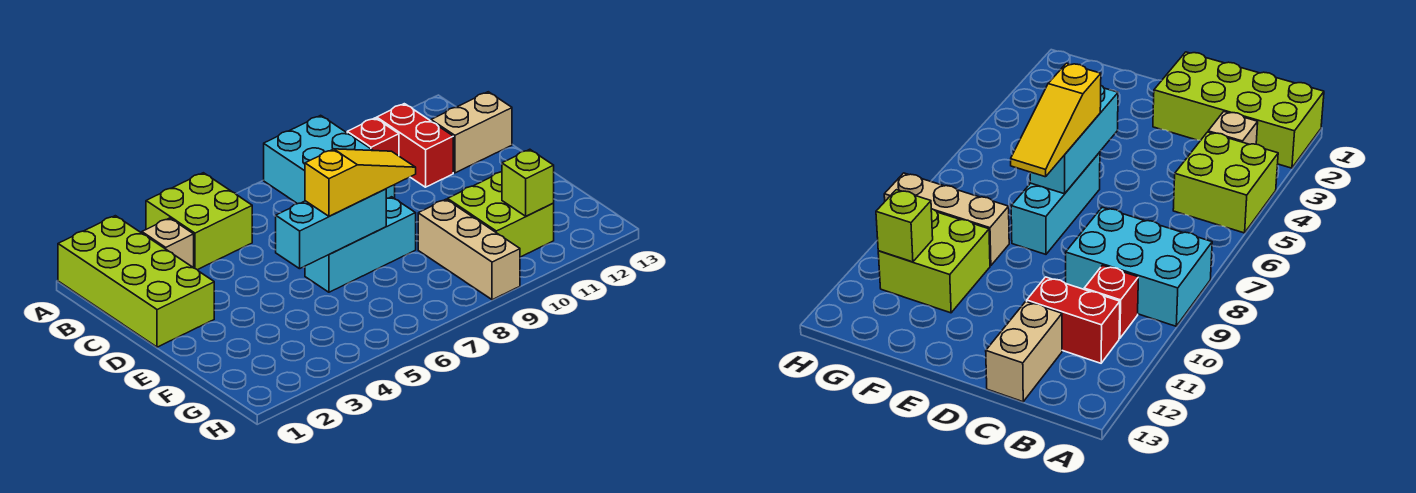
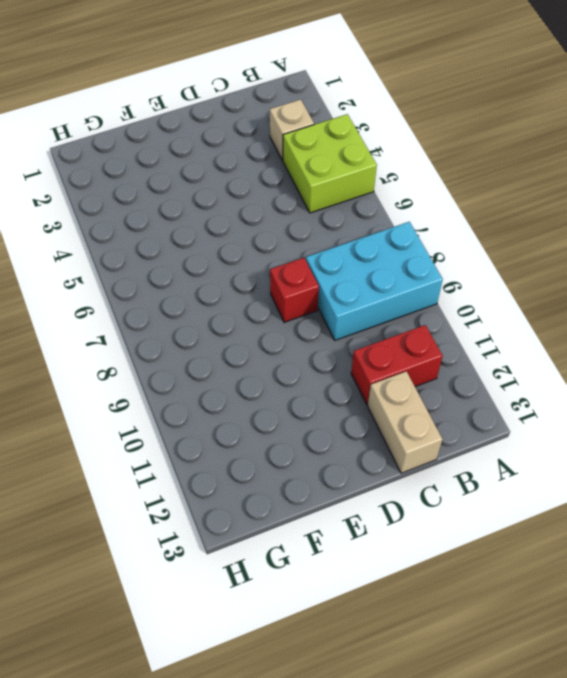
red brick D8 level 1 -> red brick B10 level 1
none -> lime brick A1:D2 level 1
none -> cyan brick E6:E8 level 1
none -> tan brick F9:H9 level 1

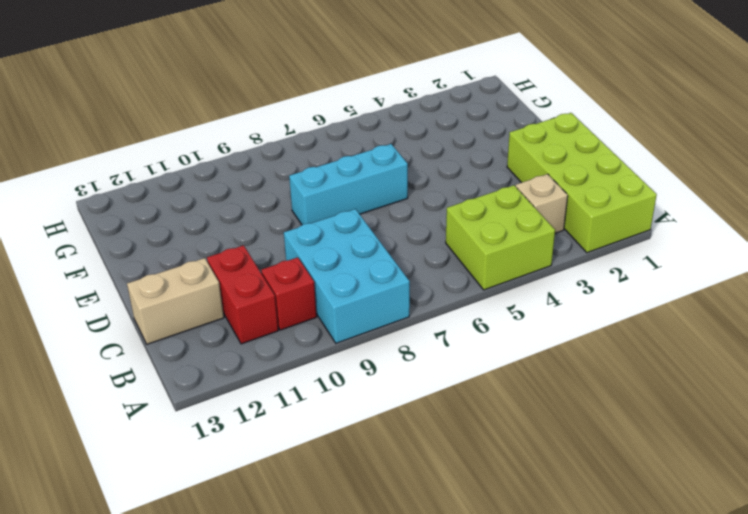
none -> tan brick F9:H9 level 1
none -> lime brick F10:G11 level 1
none -> cyan brick E5:E7 level 2

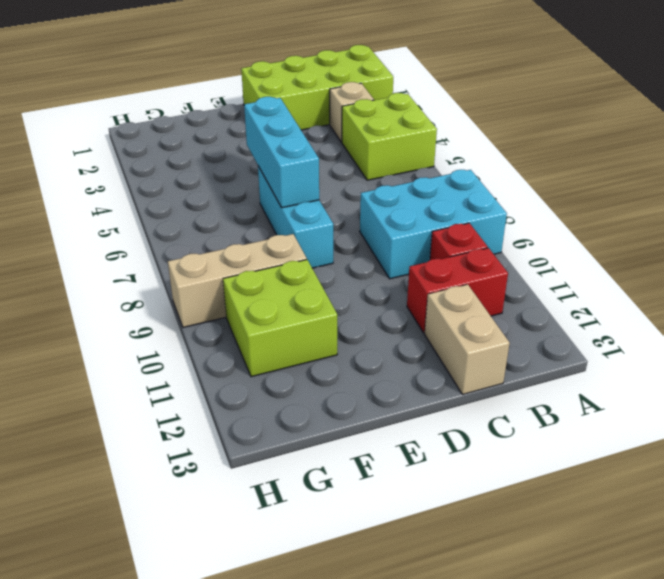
none -> lime brick G11 level 2
none -> yellow slope E6:E8 level 3 top 6

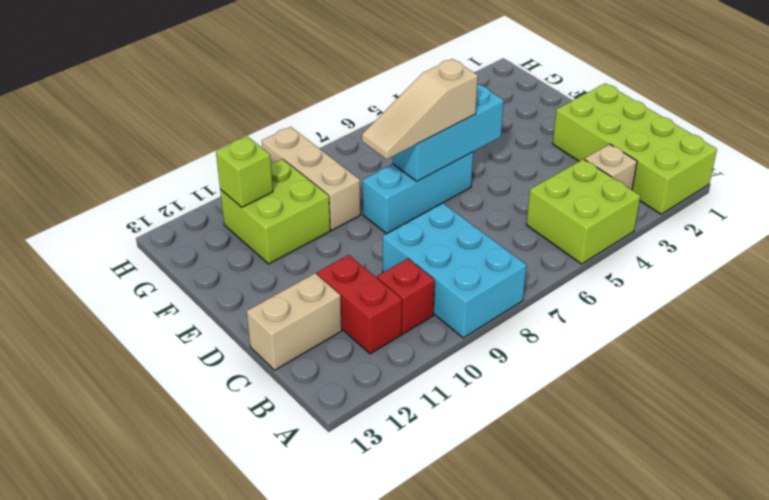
tan slope E6:E8 level 3 top 6 -> yellow slope E6:E8 level 3 top 6

